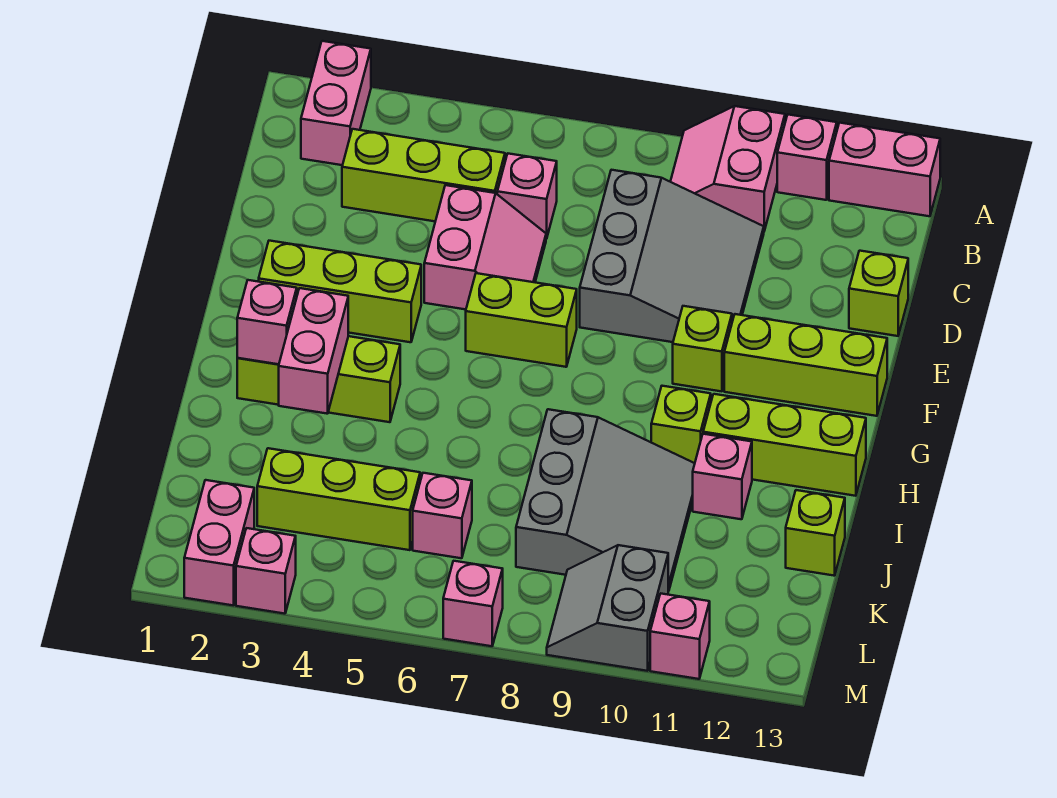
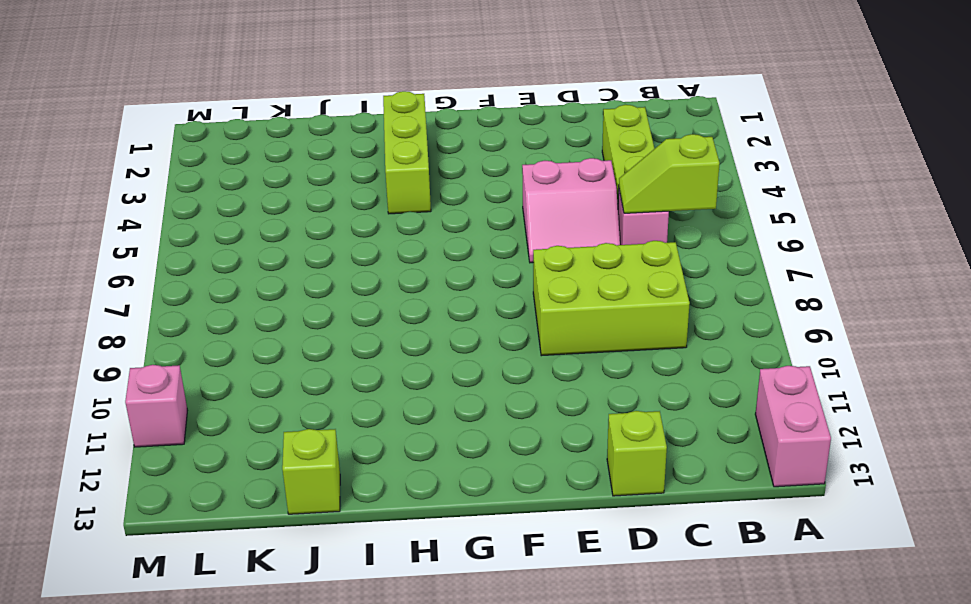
lime slope B6:C6 level 2 top B -> none
lime brick C8:E9 level 1 -> grey slope C8:E10 level 1 top 8
none -> pink brick A2:B2 level 1
none -> pink slope A9:B10 level 1 top 10
none -> pink brick A11 level 1

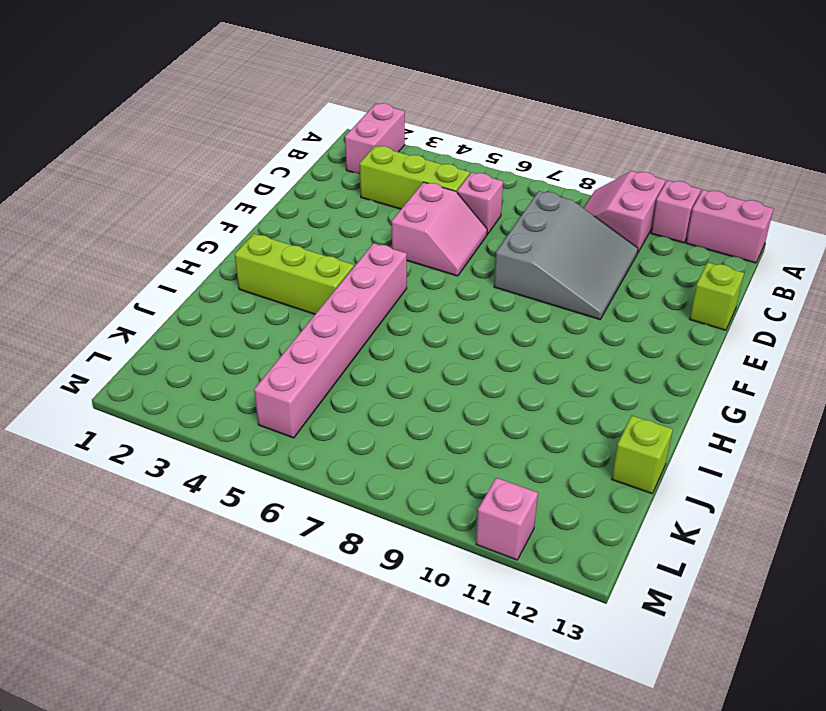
pink brick G5:L5 level 1 -> lime brick K3:K5 level 1
none -> lime brick F2:F4 level 1
none -> lime brick F6:F7 level 1
none -> lime brick F10 level 1

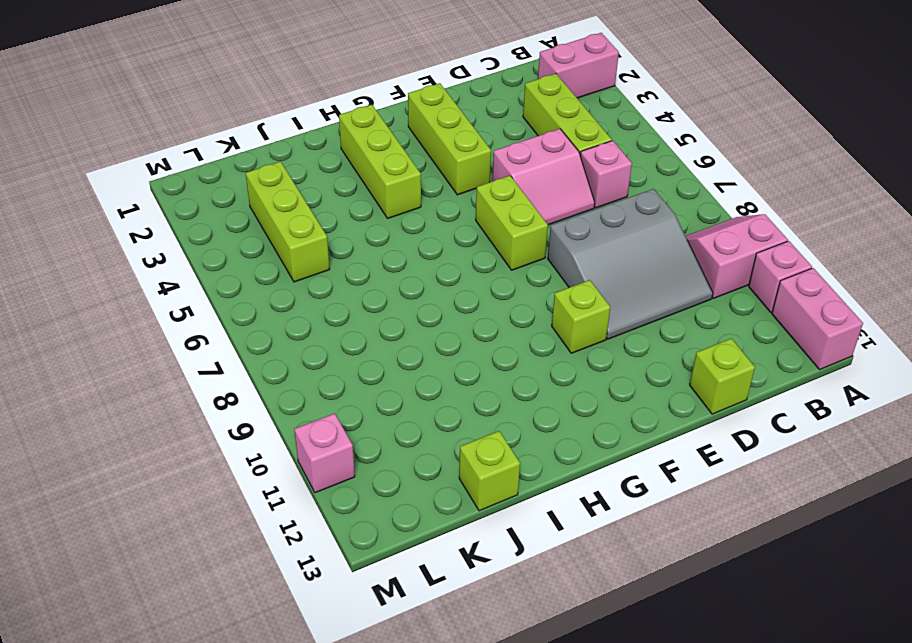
none -> lime brick F11:F13 level 1
none -> lime brick H10 level 1
none -> lime brick H11:H13 level 1

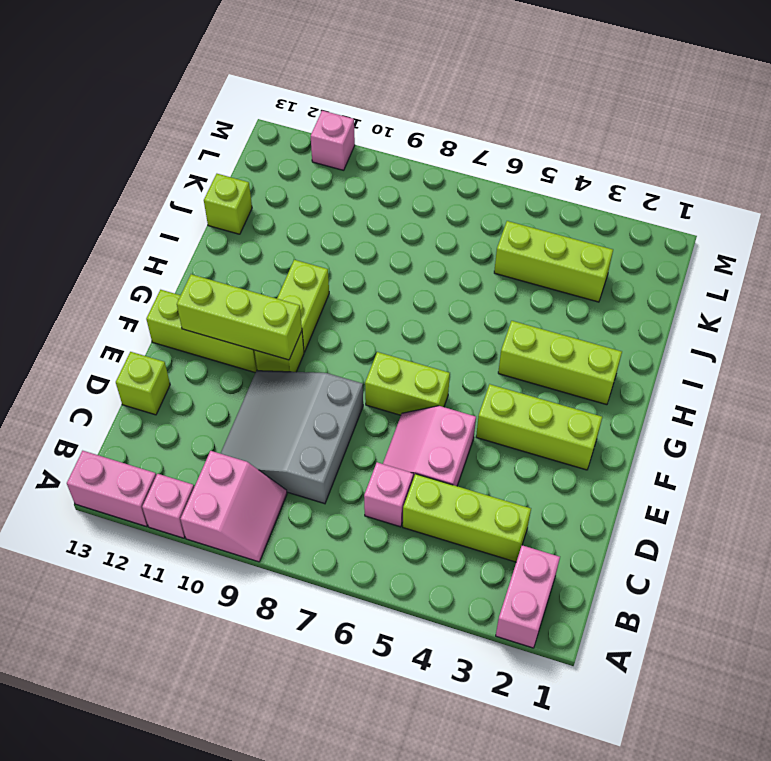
lime brick F10:F12 level 2 -> lime brick H11:H13 level 1
lime brick G10:H10 level 1 -> lime brick H10 level 1
none -> grey slope I8:K10 level 1 top 8
none -> pink brick I11 level 1
none -> pink brick K6 level 1

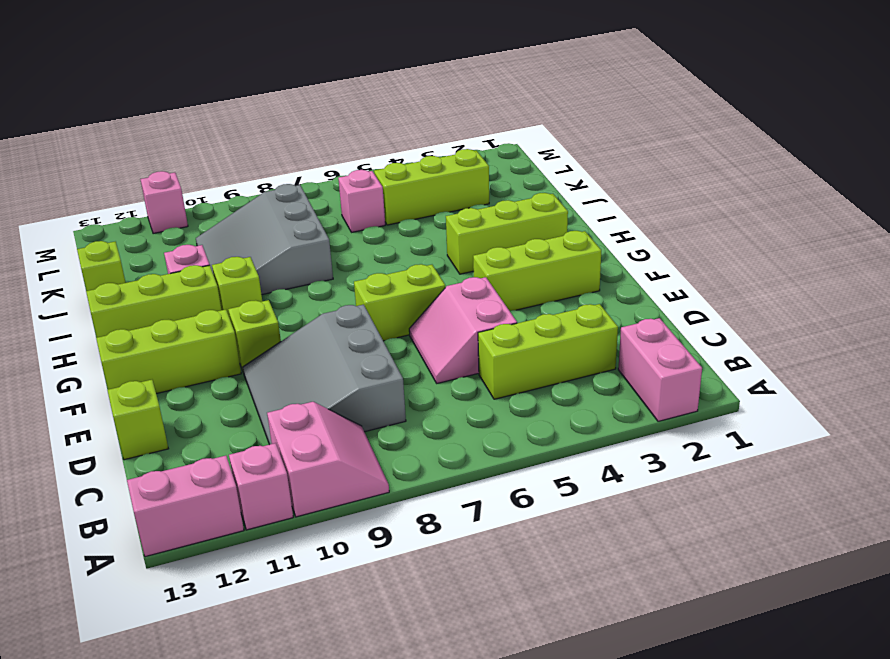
none -> pink brick C6 level 1
none -> pink brick L2:M2 level 1
none -> grey slope L9:M10 level 1 top 10

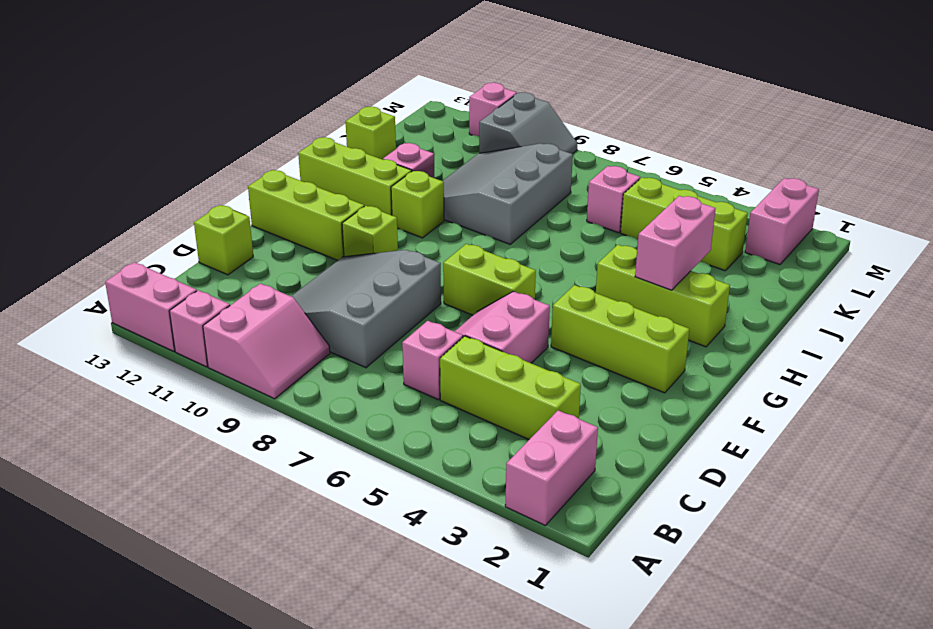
none -> pink brick M3 level 1
none -> pink brick M7 level 1
none -> pink brick H2 level 2

